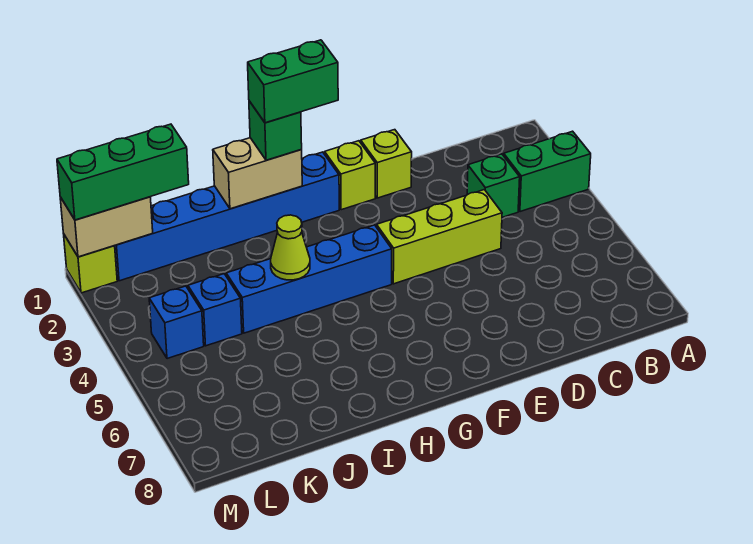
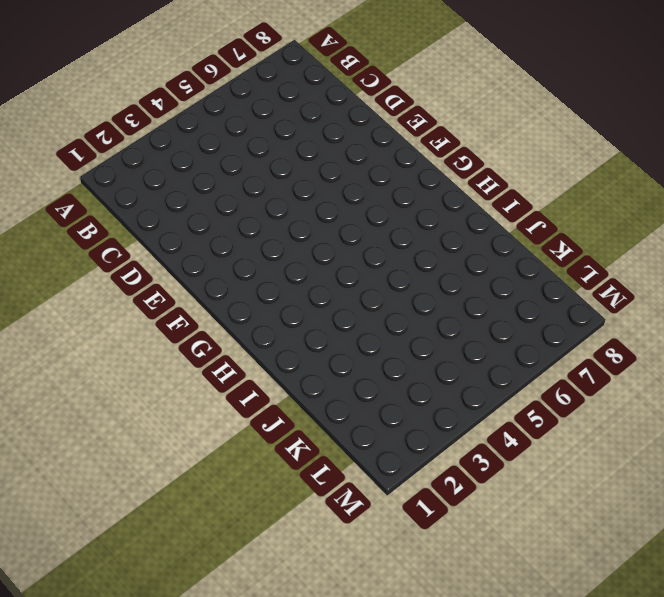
none -> green brick A3:B3 level 1
none -> green brick C3 level 1
none -> lime brick D4:F4 level 1

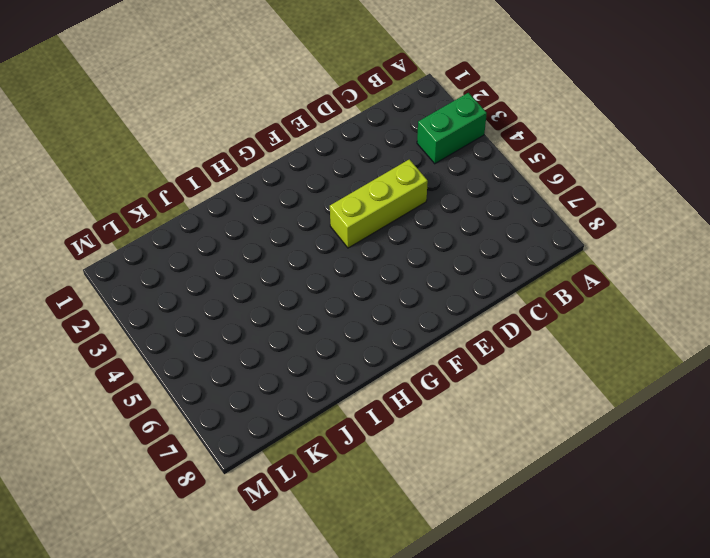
none -> green brick C3 level 1
none -> lime brick E1 level 1
none -> lime brick F1 level 1

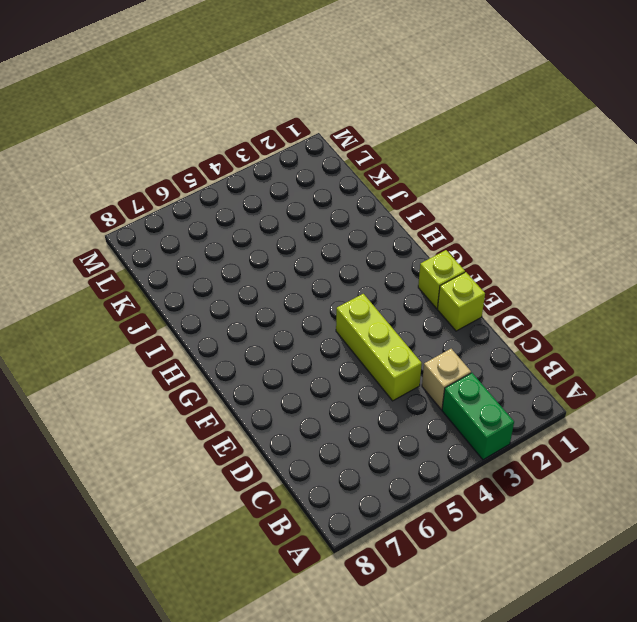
tan brick C3 level 1 -> green brick C3 level 1
none -> blue brick G1:L1 level 1
none -> blue brick G4:J4 level 1
none -> blue brick K4 level 1

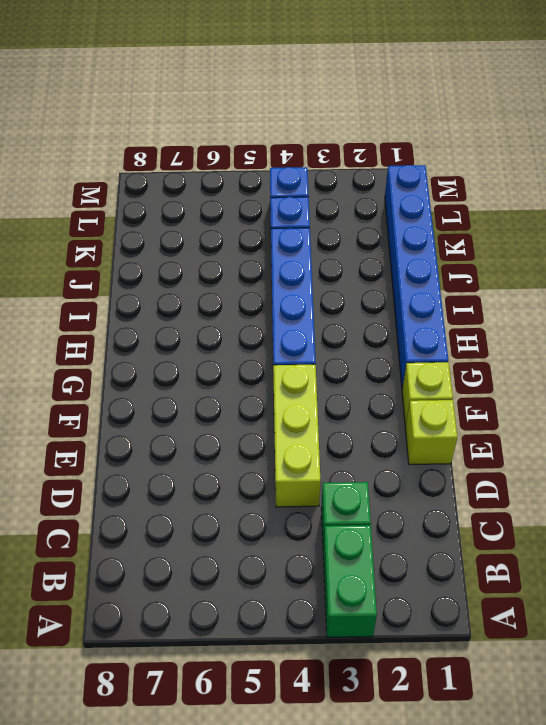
none -> lime brick M1 level 1
none -> tan brick H1:I1 level 2
none -> lime cone I4 level 2

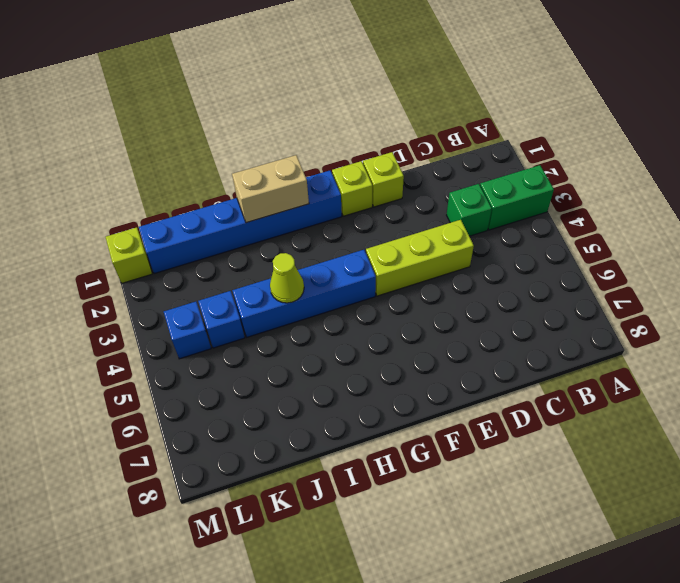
none -> tan brick L1:M1 level 2
none -> green brick H1 level 3
none -> green brick K1:M1 level 3

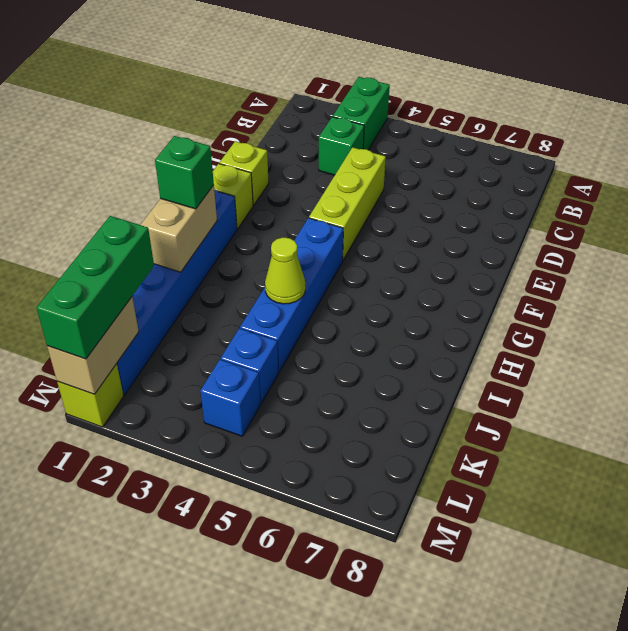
none -> green brick G1:H1 level 4

